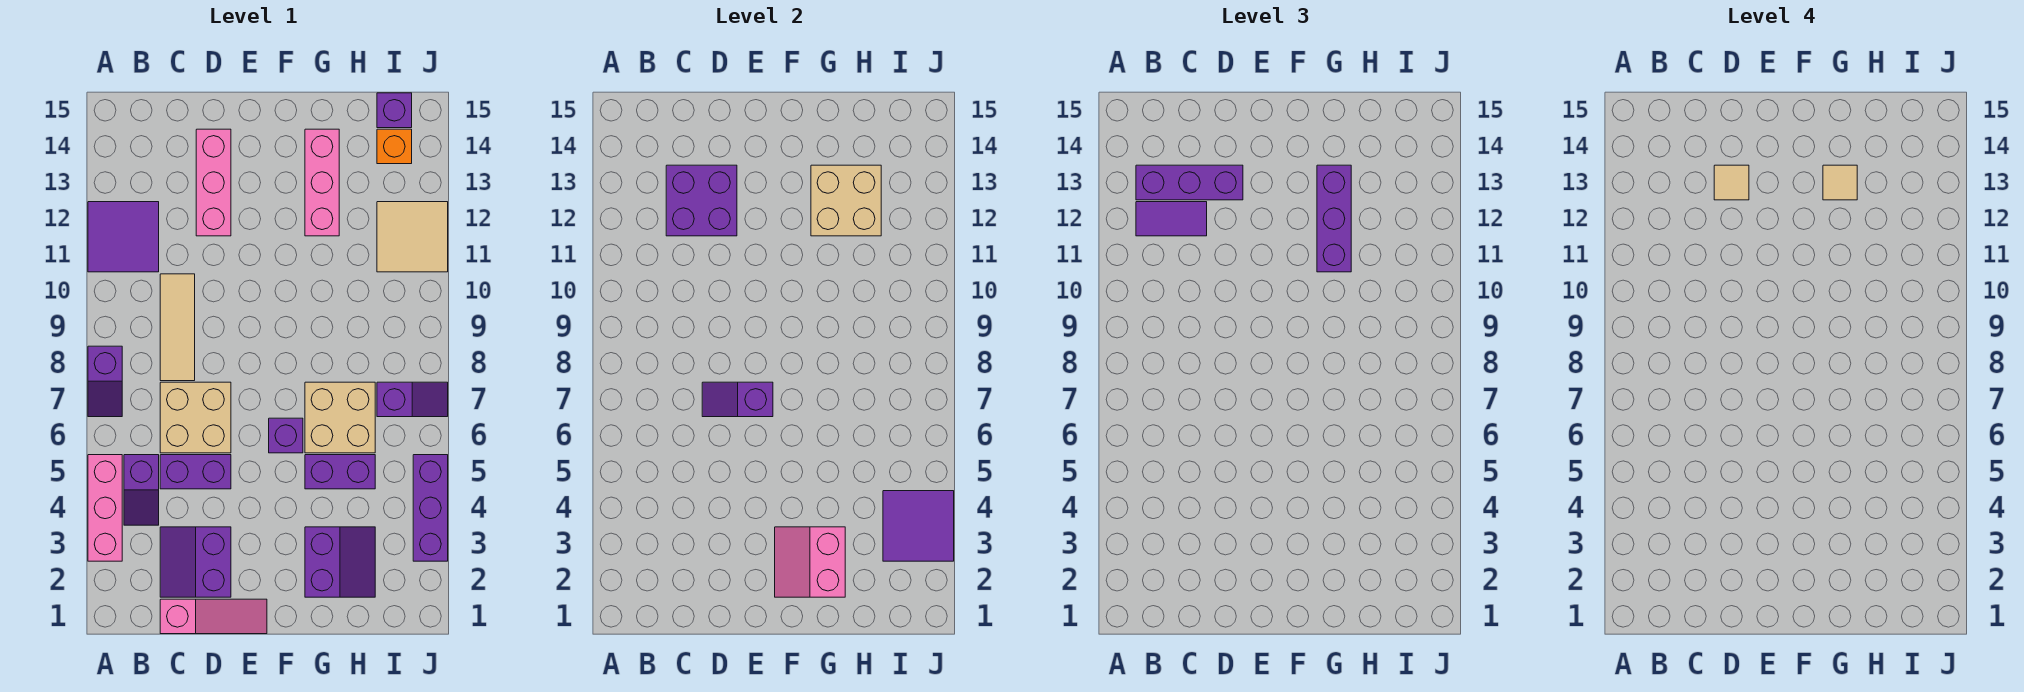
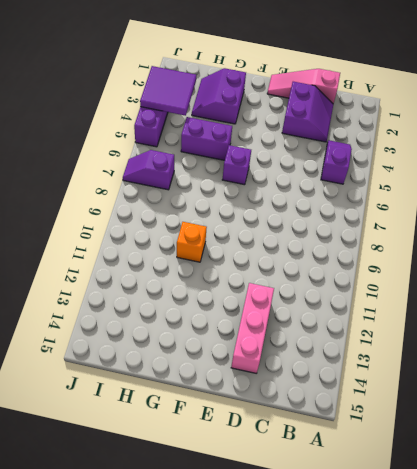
orange brick G10 level 1 -> orange brick I14 level 1
none -> pink brick A3:A5 level 1
none -> purple slope A7:A8 level 1 top 8
none -> purple tile A11:B12 level 1
none -> purple brick C5:D5 level 1

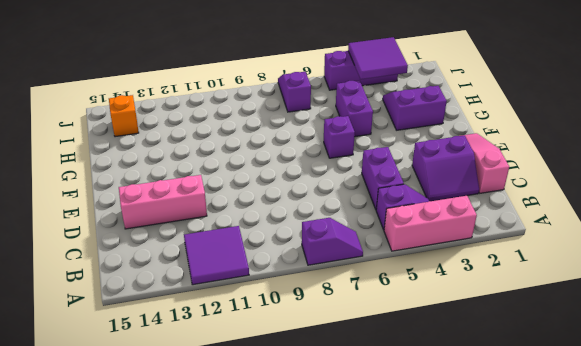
none -> tan brick C6:D7 level 1
none -> tan tile C8:C10 level 1
none -> tan brick G6:H7 level 1
none -> pink brick G12:G14 level 1

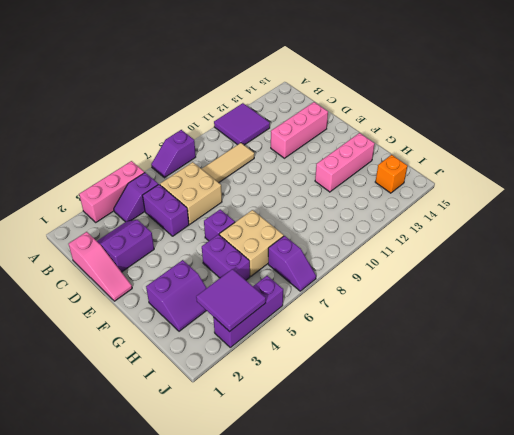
none -> tan tile I11:J12 level 1
none -> purple brick I15 level 1
none -> purple brick C12:D13 level 2
none -> purple slope D7:E7 level 2 top E

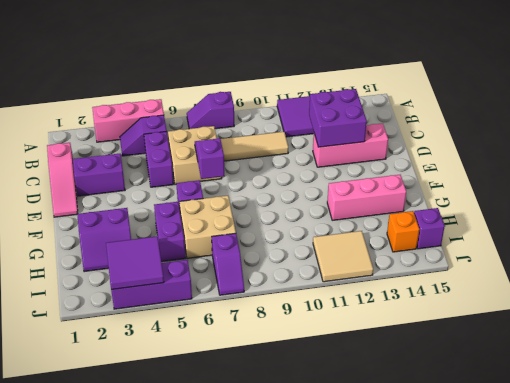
none -> pink slope F2:G3 level 2 top G
none -> tan brick G12:H13 level 2
none -> purple tile B12:C12 level 3
none -> purple brick B13:D13 level 3

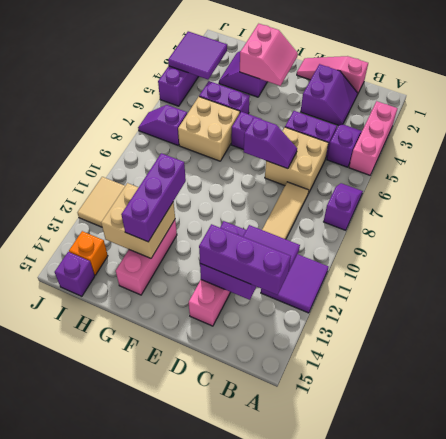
none -> tan tile D13 level 4
none -> tan tile G13 level 4

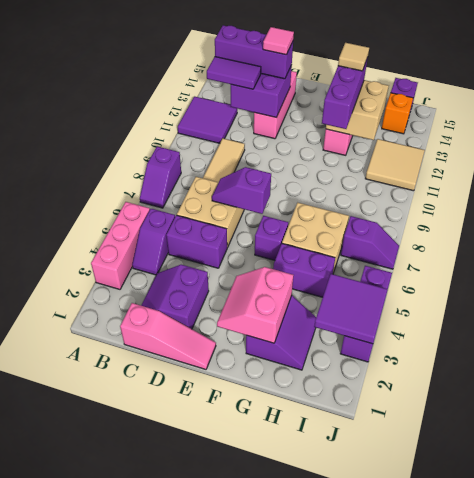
pink tile D13 level 4 -> tan tile D13 level 4

